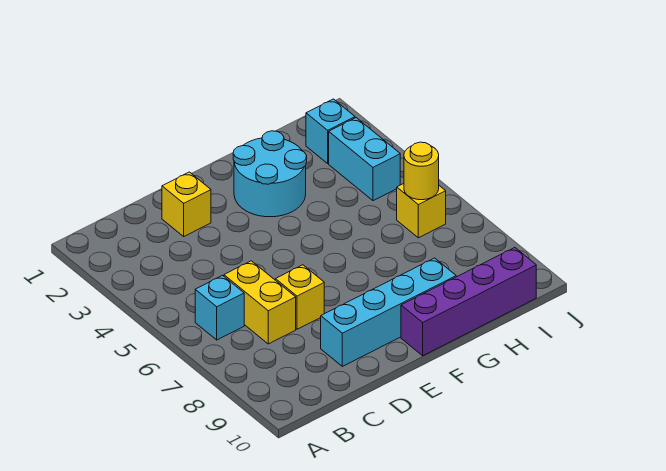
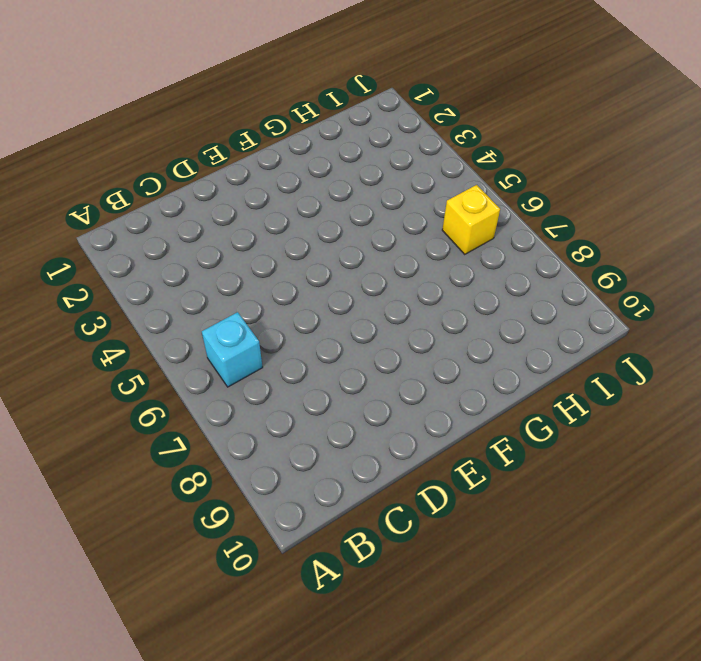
none -> yellow brick C6:C7 level 1
none -> yellow brick D2 level 1

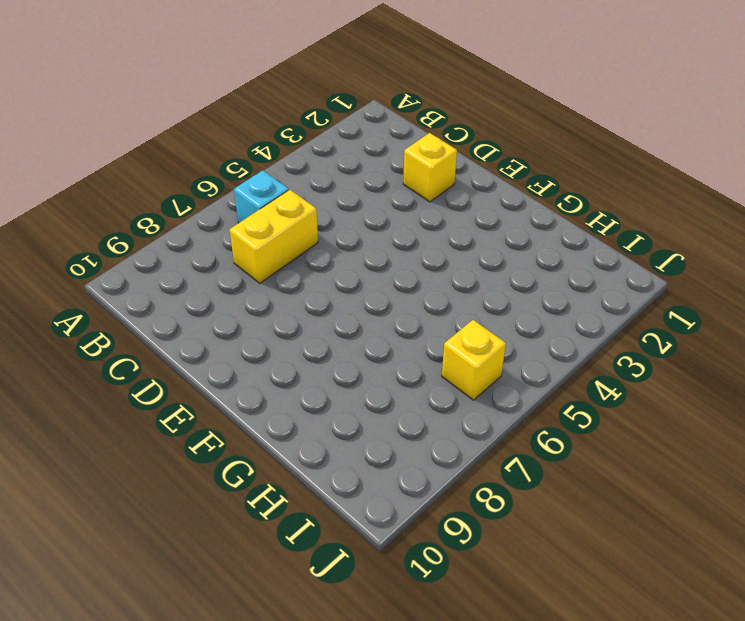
none -> yellow brick D7 level 1
none -> cyan brick D9:G9 level 1

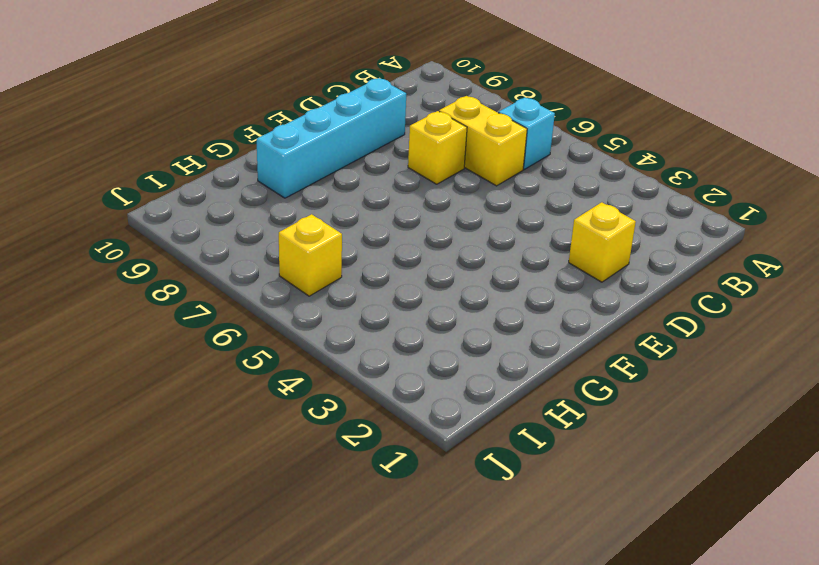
none -> cyan round brick F2:G3 level 1
none -> purple brick F10:I10 level 1

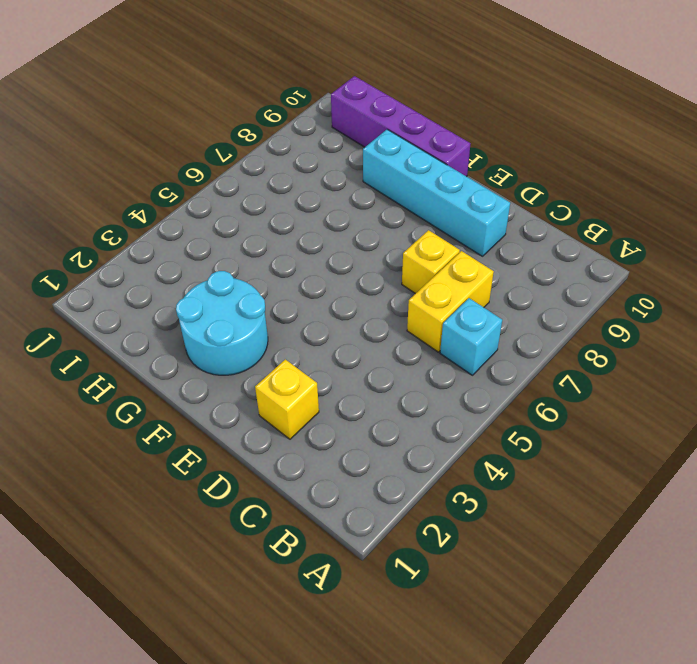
none -> cyan brick I2 level 1
none -> cyan brick I3:I4 level 1

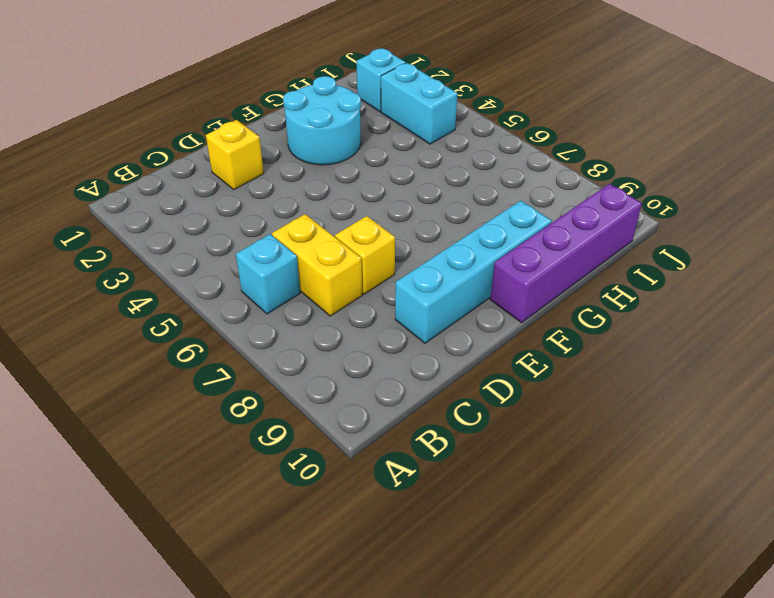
none -> yellow brick I6 level 1
none -> yellow round brick I6 level 2

